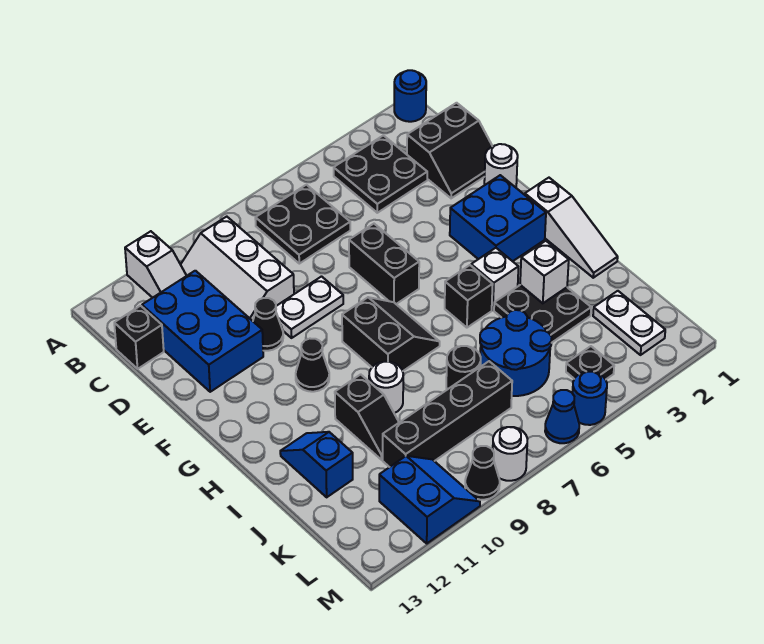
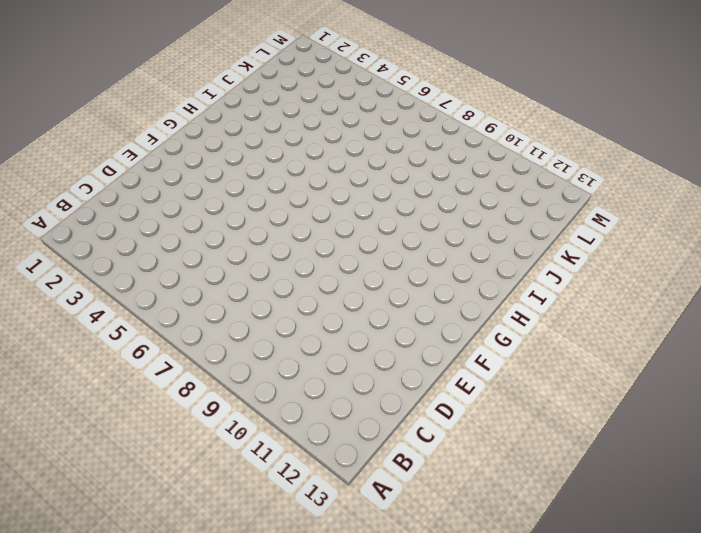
none -> blue round brick A1 level 1
none -> white slope A11:B11 level 1 top A
none -> black plate B3:C4 level 1
none -> black plate B6:C7 level 1

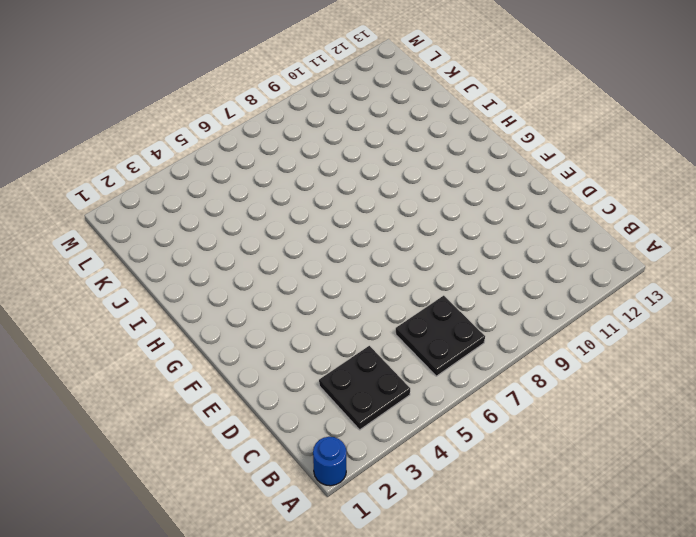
none -> white slope A11:B11 level 1 top A
none -> white slope B9:D10 level 1 top 9
none -> black slope C1:D2 level 1 top C
none -> blue brick C11:E12 level 1

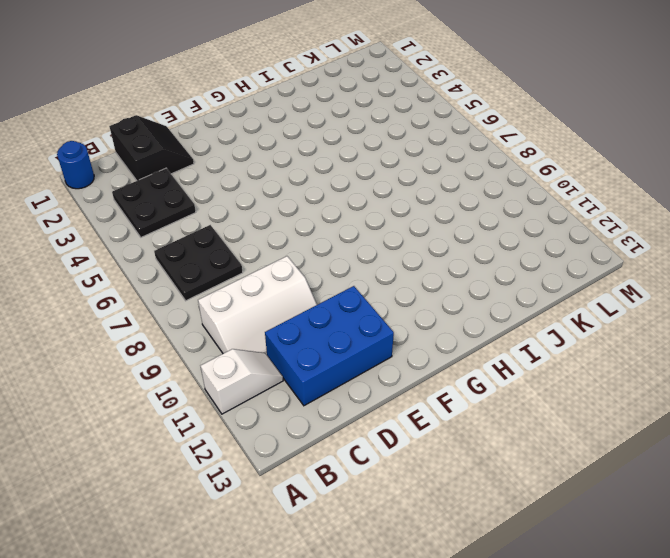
none -> black brick C13 level 1
none -> white round brick E1 level 1
none -> black brick E6:F6 level 1
none -> white plate E8:E9 level 1

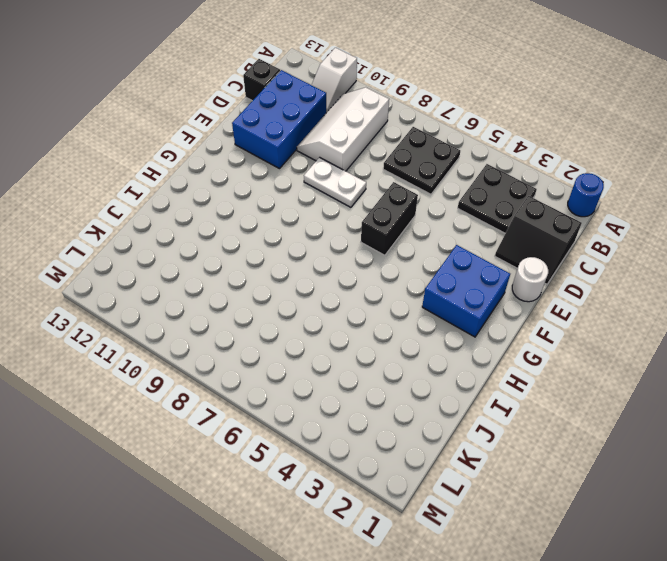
none -> black cone E10 level 1
none -> white slope G1:I1 level 1 top G
none -> black slope G7:H8 level 1 top 8
none -> black cone G10 level 1

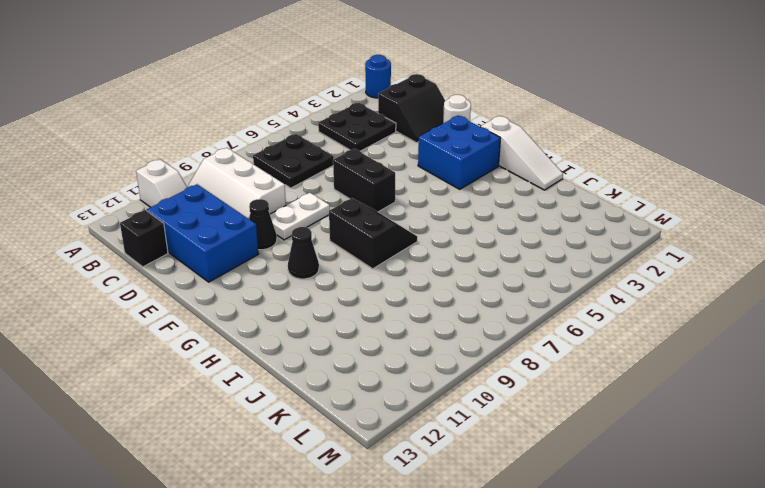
none -> white brick H4 level 1
none -> black brick H5 level 1
none -> black plate I3:J4 level 1
none -> white round brick I9 level 1

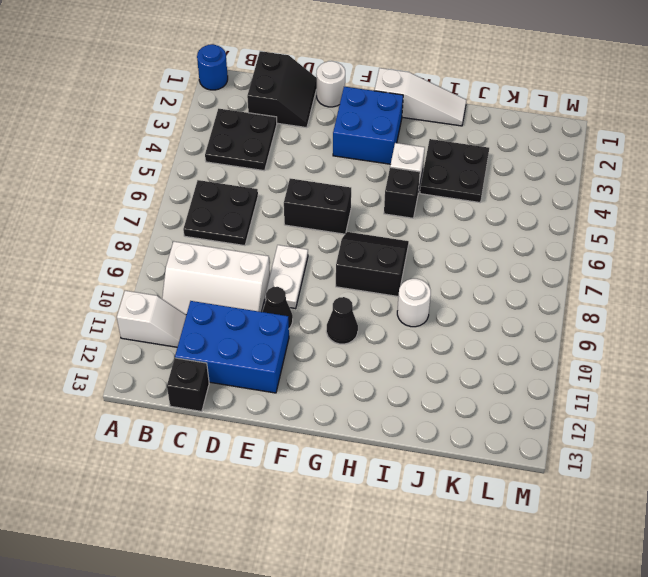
none -> black slope I10:J10 level 1 top I
none -> blue slope I12:J12 level 1 top J
none -> blue round brick J5:K6 level 1
none -> black round brick J7 level 1

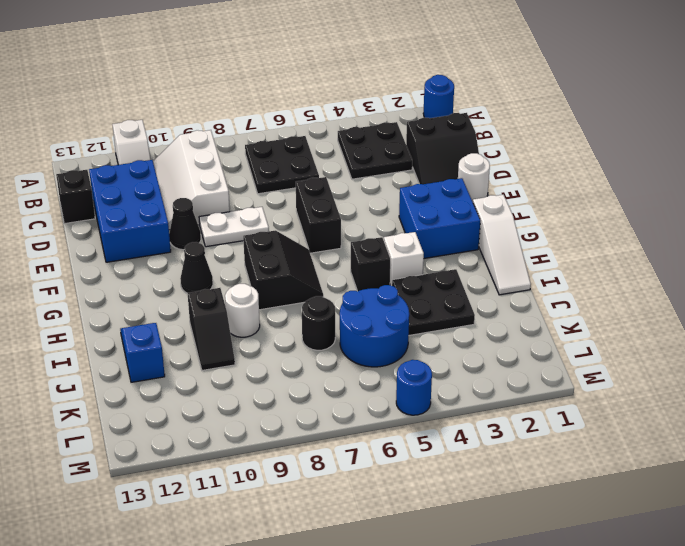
none -> white plate K2:L2 level 1
none -> black brick K7:K10 level 1
none -> black plate L4 level 1
none -> blue slope L10:M11 level 1 top 11

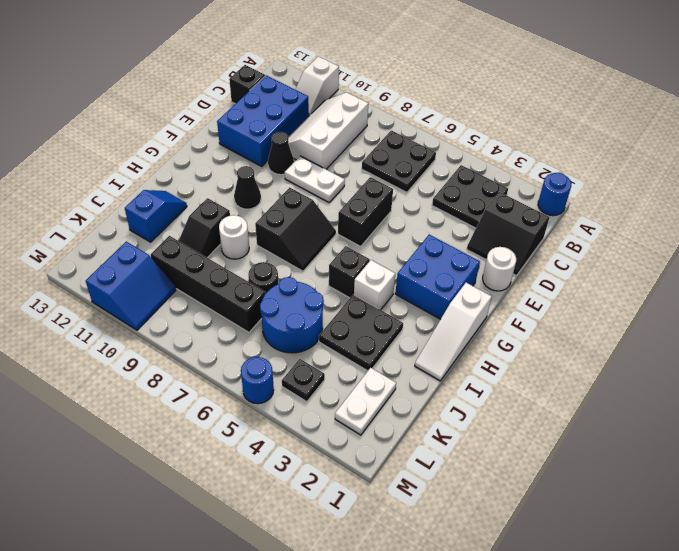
none -> blue cone M6 level 1
none -> white round brick M8 level 1
none -> black cone M9 level 1
none -> white brick I3 level 2

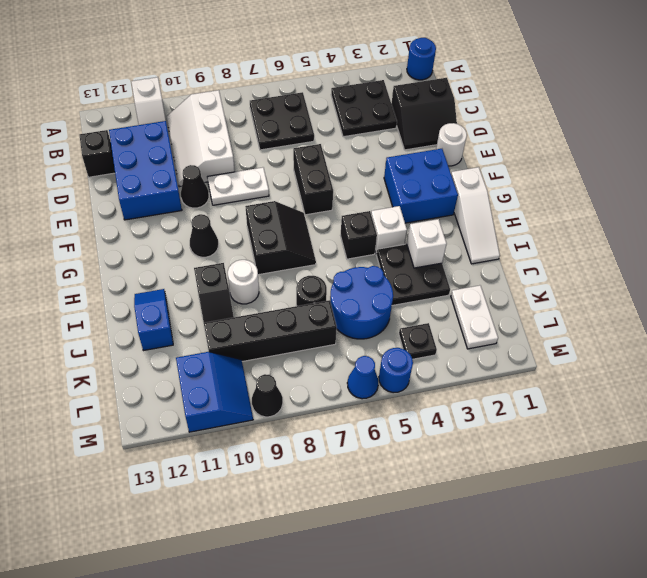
none -> white round brick M8 level 1

